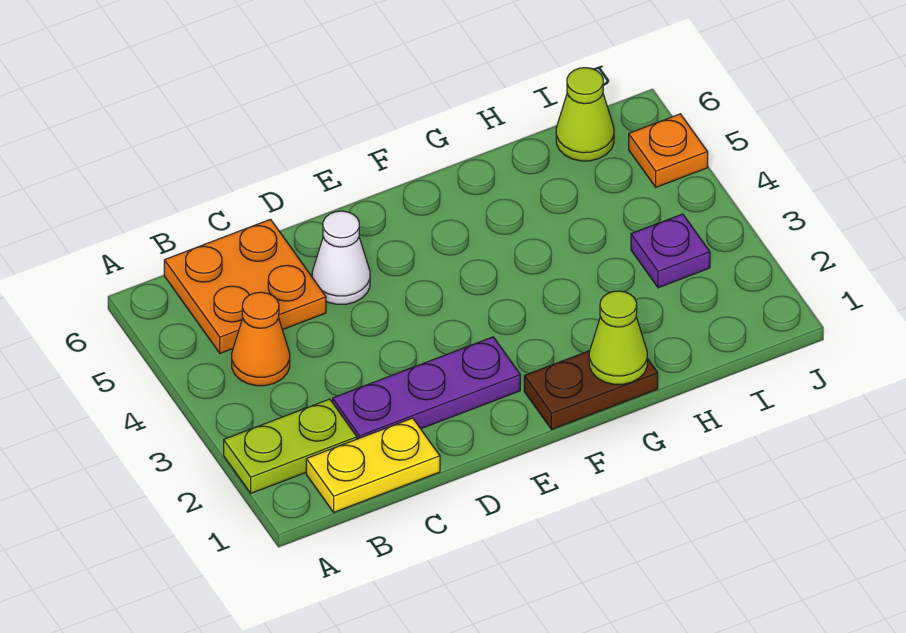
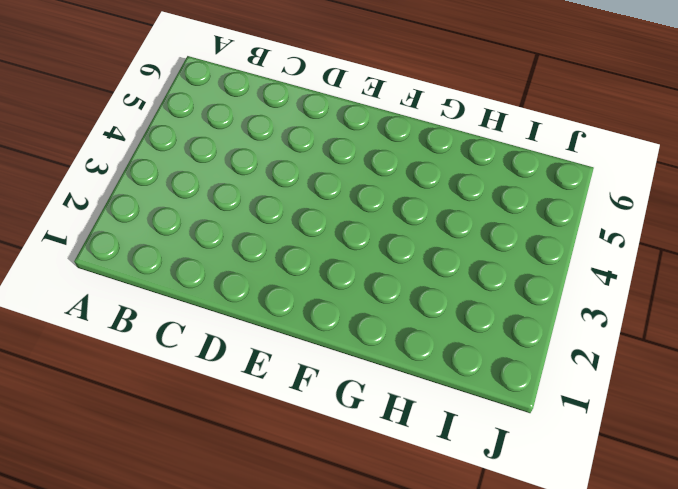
none -> lime plate A2:B2 level 1
none -> yellow plate B1:C1 level 1

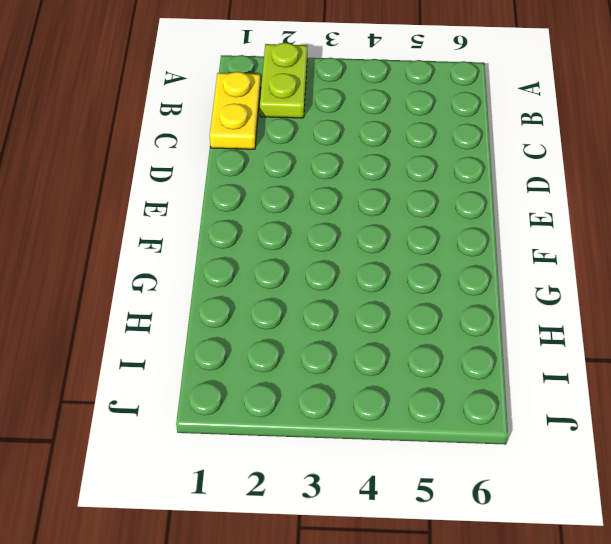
none -> orange cone B4 level 1
none -> orange plate B5:C6 level 1

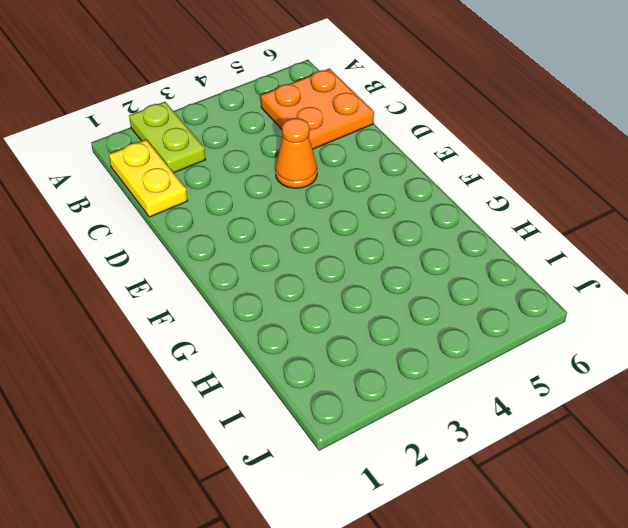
orange cone D4 level 1 -> orange cone B4 level 1
none -> purple plate C2:E2 level 1
none -> white cone D5 level 1

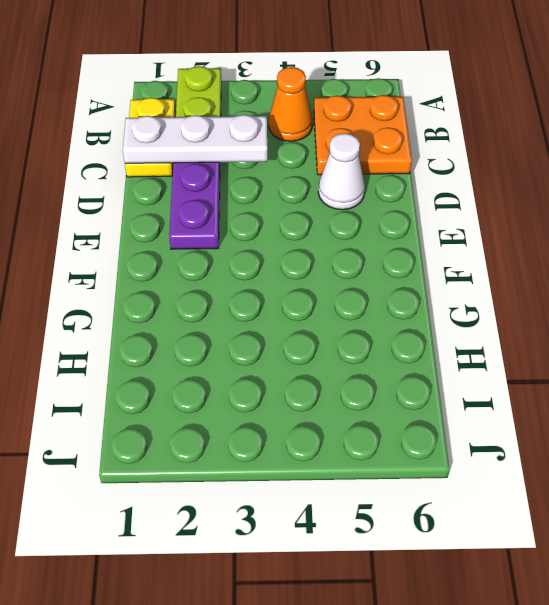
white plate C1:C3 level 2 -> none
none -> brown plate F1:G1 level 1
none -> purple plate I3 level 1

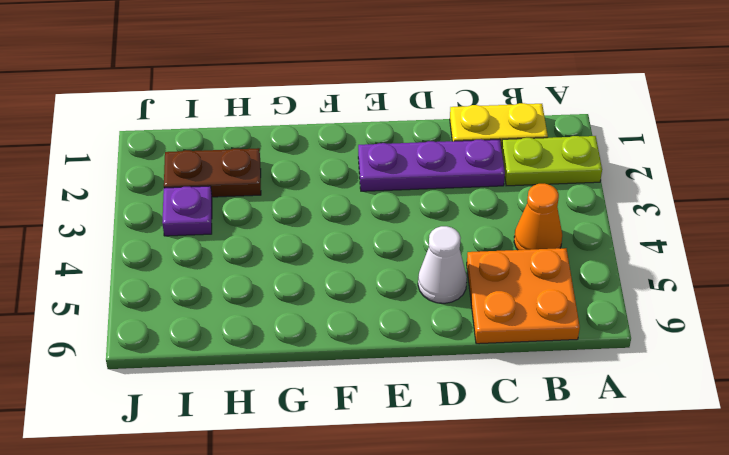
brown plate H2:I2 level 1 -> brown plate F1:G1 level 1
none -> lime cone I6 level 1
none -> orange plate J5 level 1

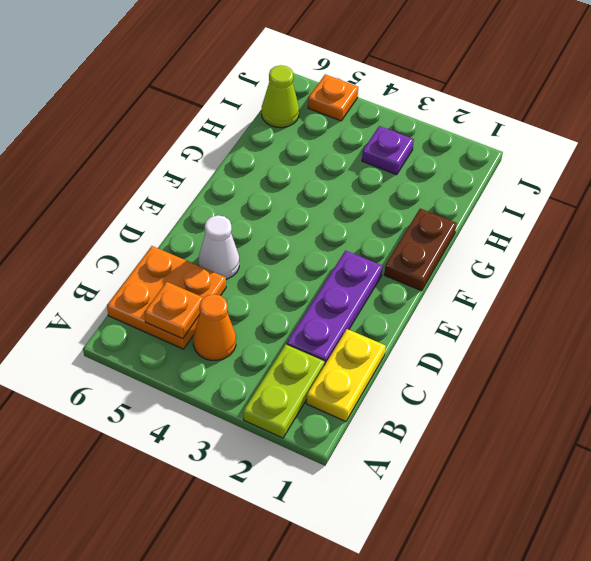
orange plate B5 level 2 -> none
none -> lime cone G1 level 2

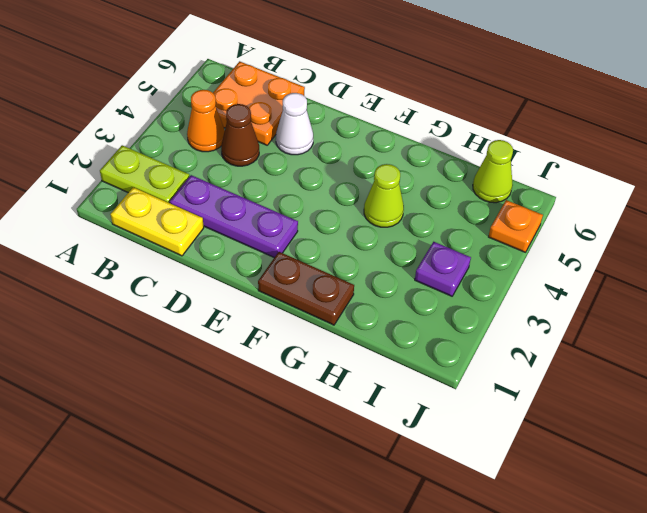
brown cone C4 level 1 -> none
lime cone G4 level 1 -> lime cone G1 level 2

